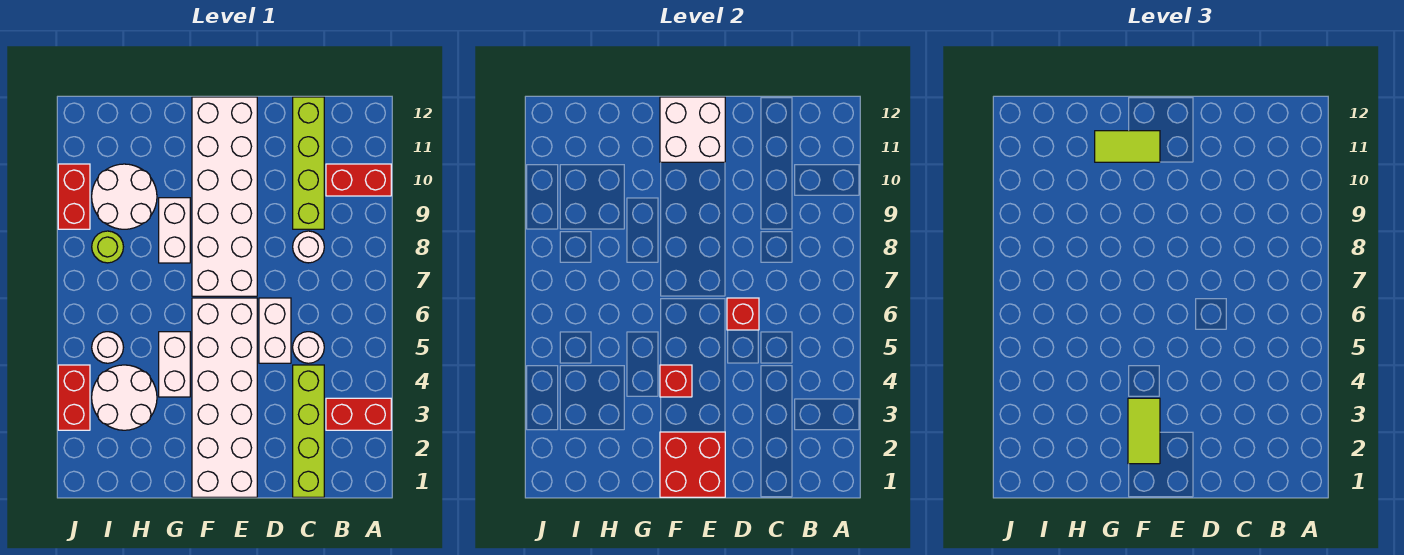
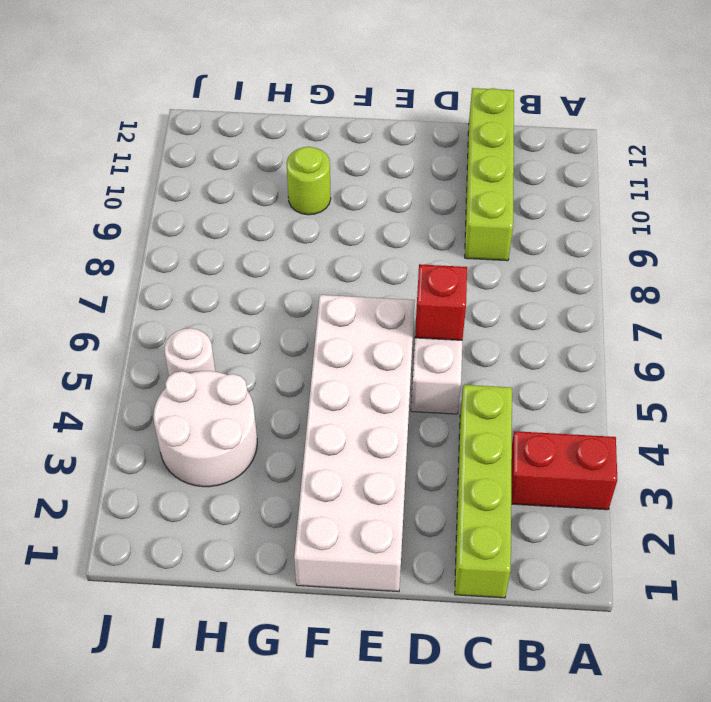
lime round brick G10 level 1 -> lime round brick I8 level 1
none -> red brick A10:B10 level 1
none -> white round brick C5 level 1
none -> white round brick C8 level 1

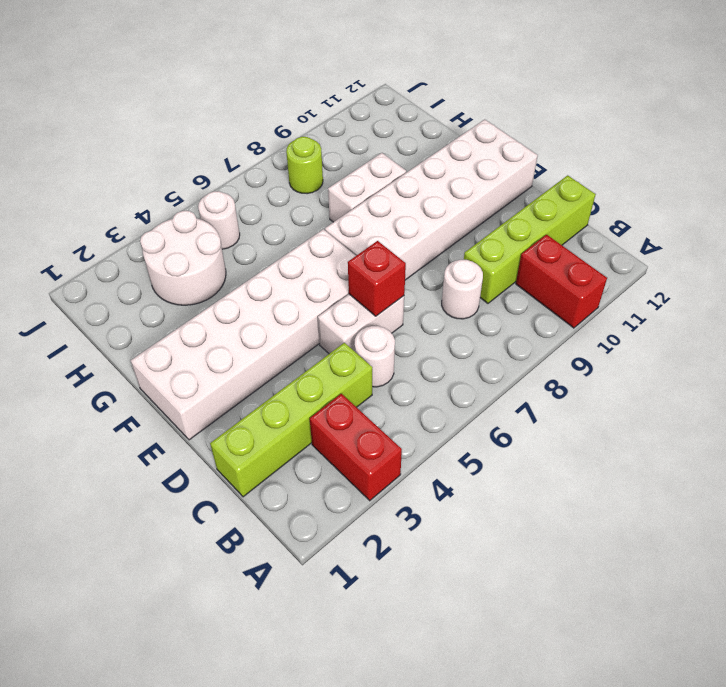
none -> white brick G4:G5 level 1
none -> white round brick H9:I10 level 1
none -> red brick J3:J4 level 1

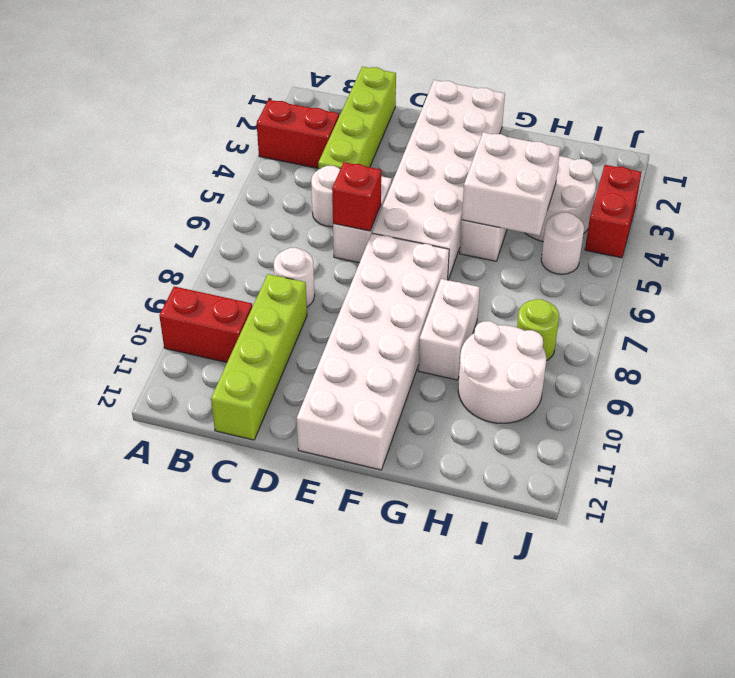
white brick G4:H5 level 2 -> white brick E11:F12 level 2
none -> red brick J9:J10 level 1
none -> red brick E1:F2 level 2
none -> red brick F4 level 2

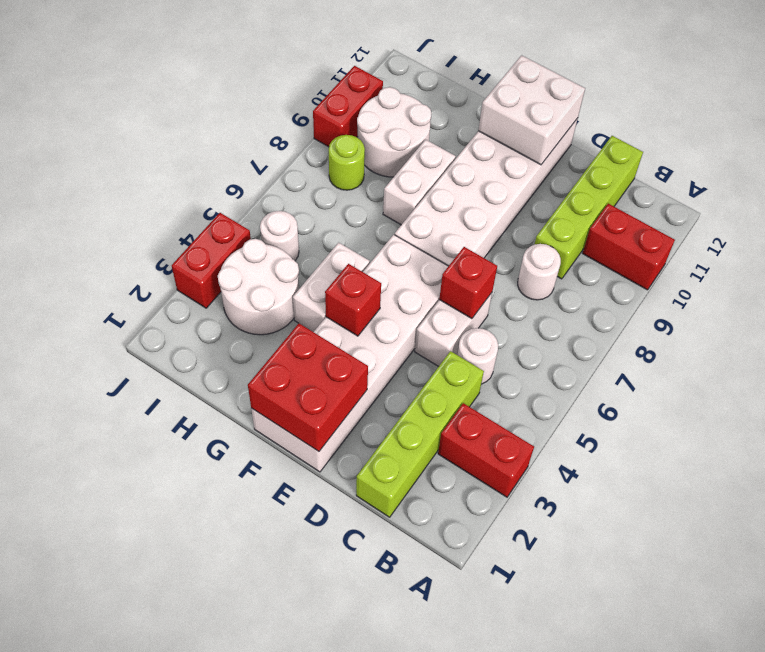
none -> lime tile F2:F3 level 3
none -> lime tile F11:G11 level 3

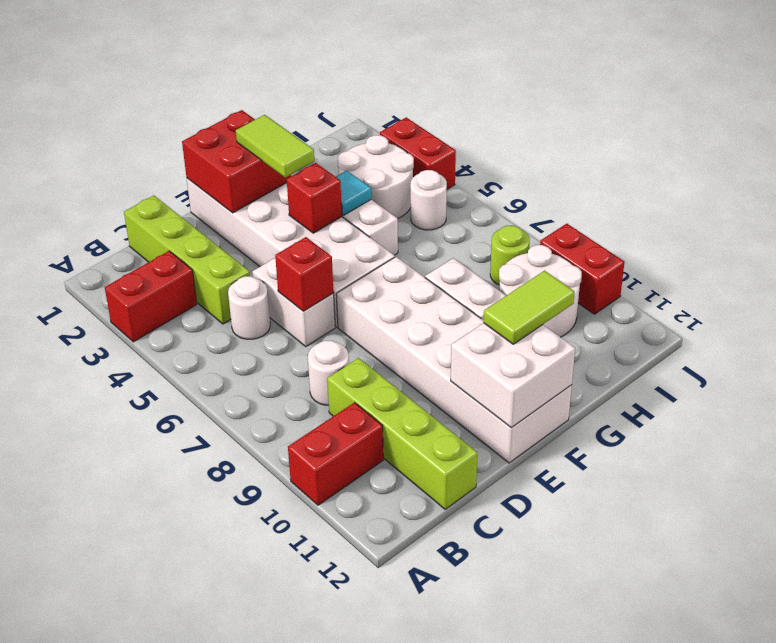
cyan tile G4 level 2 -> none

